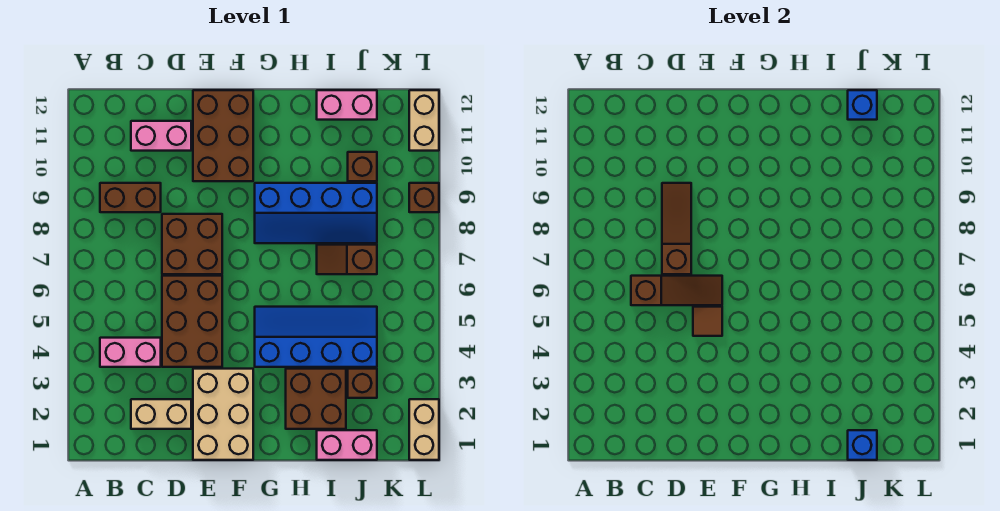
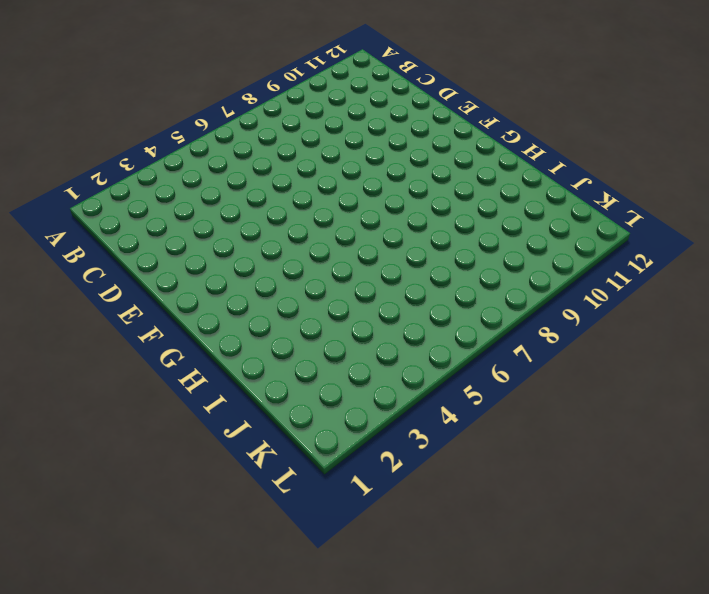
none -> pink brick B4:C4 level 1
none -> brown brick B9:C9 level 1
none -> tan brick C2:D2 level 1

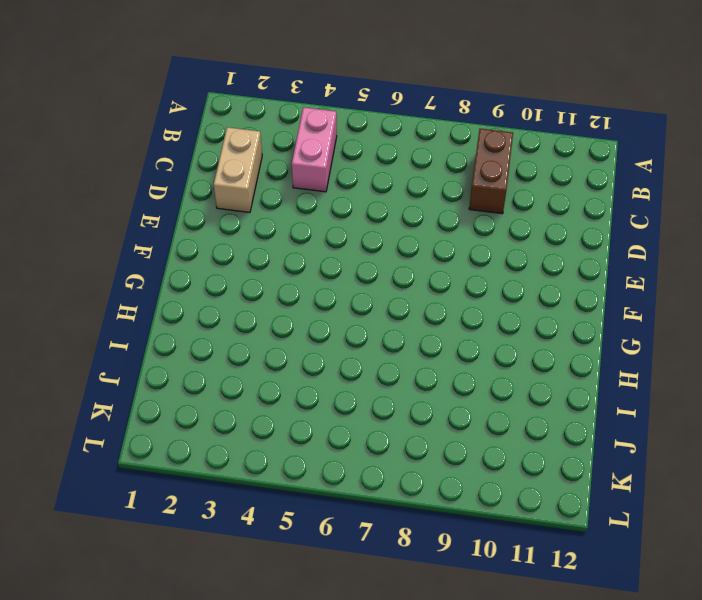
none -> pink brick C11:D11 level 1
none -> brown brick D4:E6 level 1
none -> brown brick D7:E8 level 1

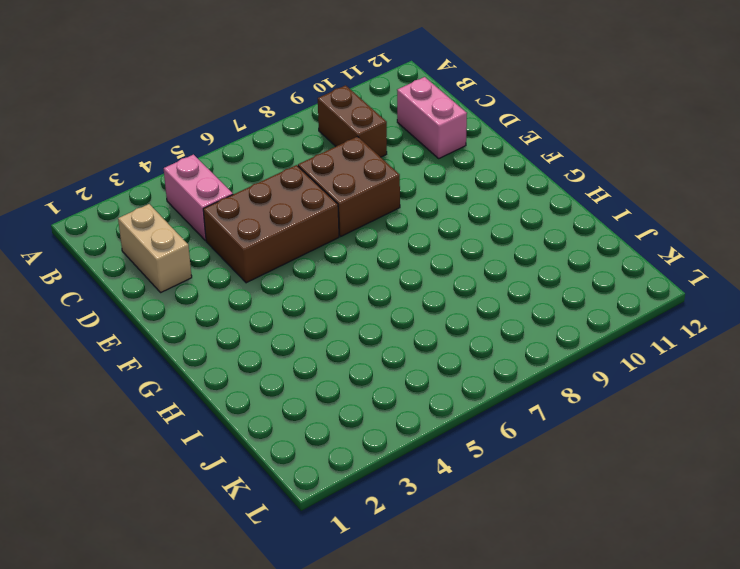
none -> tan brick E1:F3 level 1
none -> brown brick E10:F12 level 1
none -> blue slope G4:J5 level 1 top 4

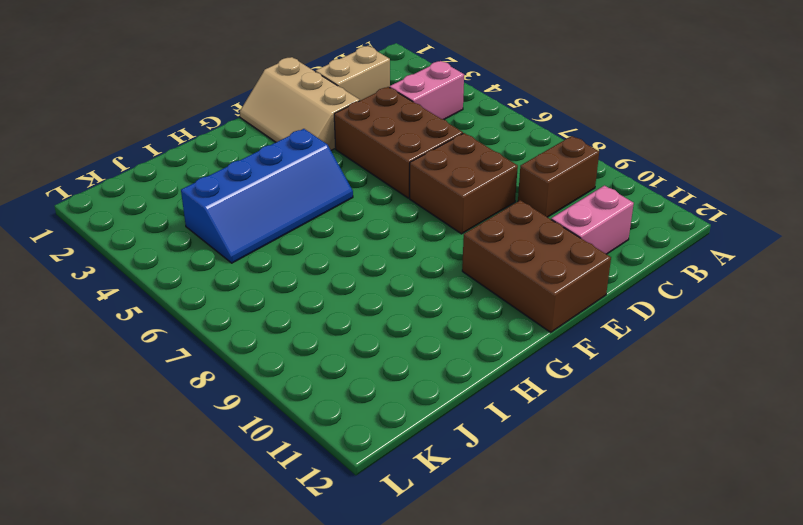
tan slope E1:F3 level 1 top E -> tan brick E1:F3 level 1
none -> blue slope G8:J9 level 1 top 9
none -> brown brick H2:I3 level 1
none -> pink brick I1:J1 level 1

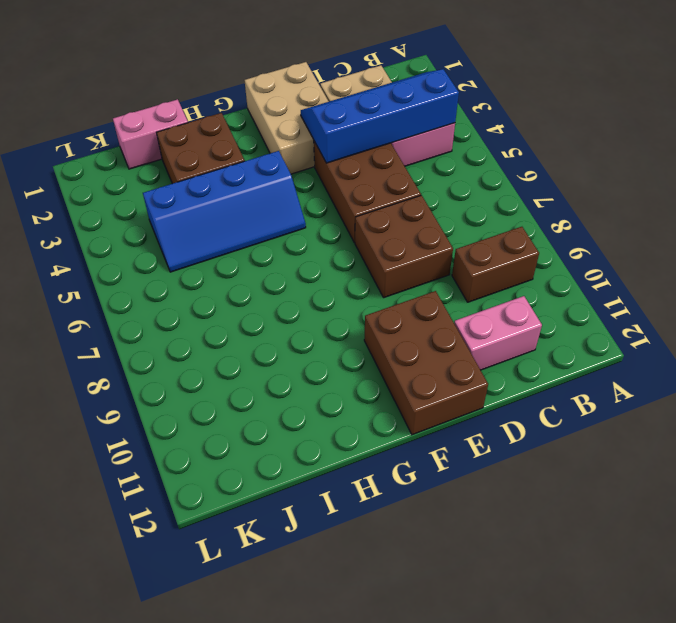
blue slope B3:E4 level 2 top 4 -> blue slope G8:J9 level 1 top 9
none -> brown slope I7:J7 level 1 top J
none -> pink brick I12:J12 level 1
none -> brown brick J3 level 1

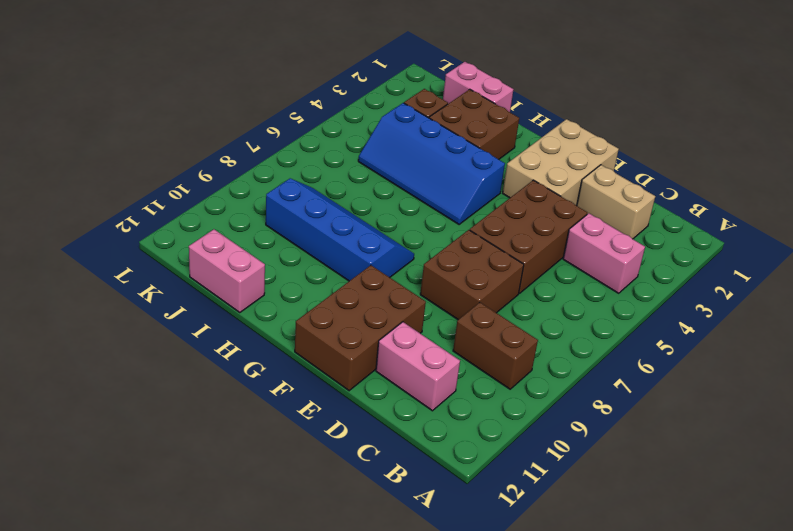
none -> brown slope I7:J7 level 1 top J
none -> brown brick J10 level 1
none -> tan brick L1:L2 level 1

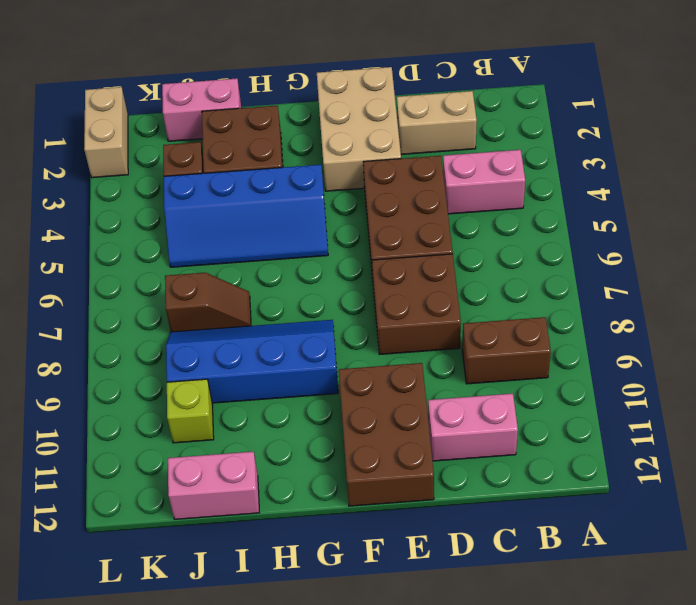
lime brick J10 level 1 -> brown brick J10 level 1
none -> brown brick L9 level 1
none -> tan brick L11:L12 level 1
none -> brown slope C6:E6 level 2 top C

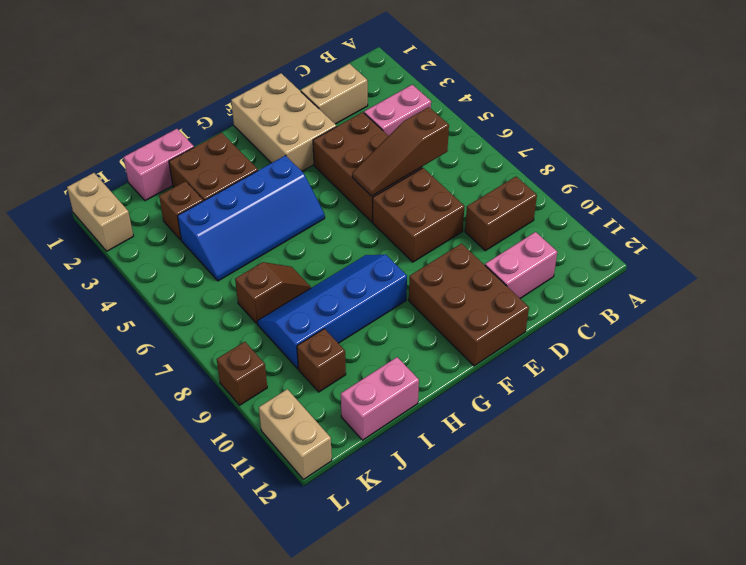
none -> brown slope D7:D9 level 2 top 7
none -> brown tile E5 level 2
none -> blue brick J1 level 2

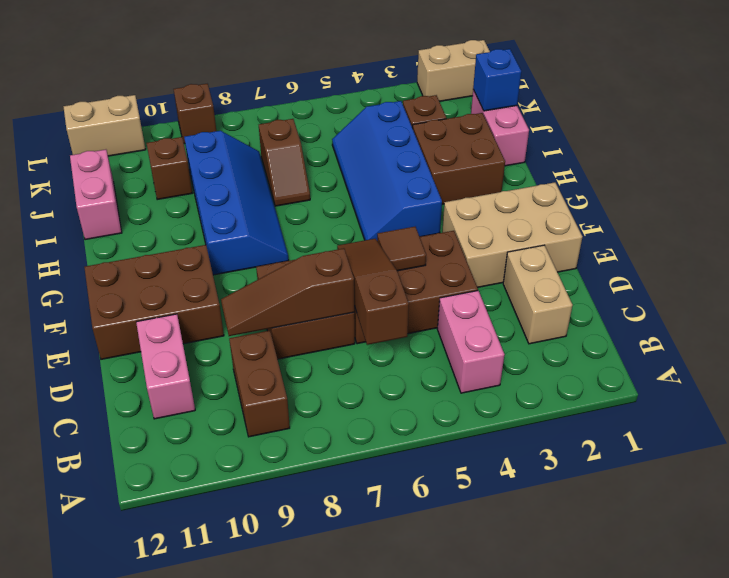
none -> blue brick J12 level 2

